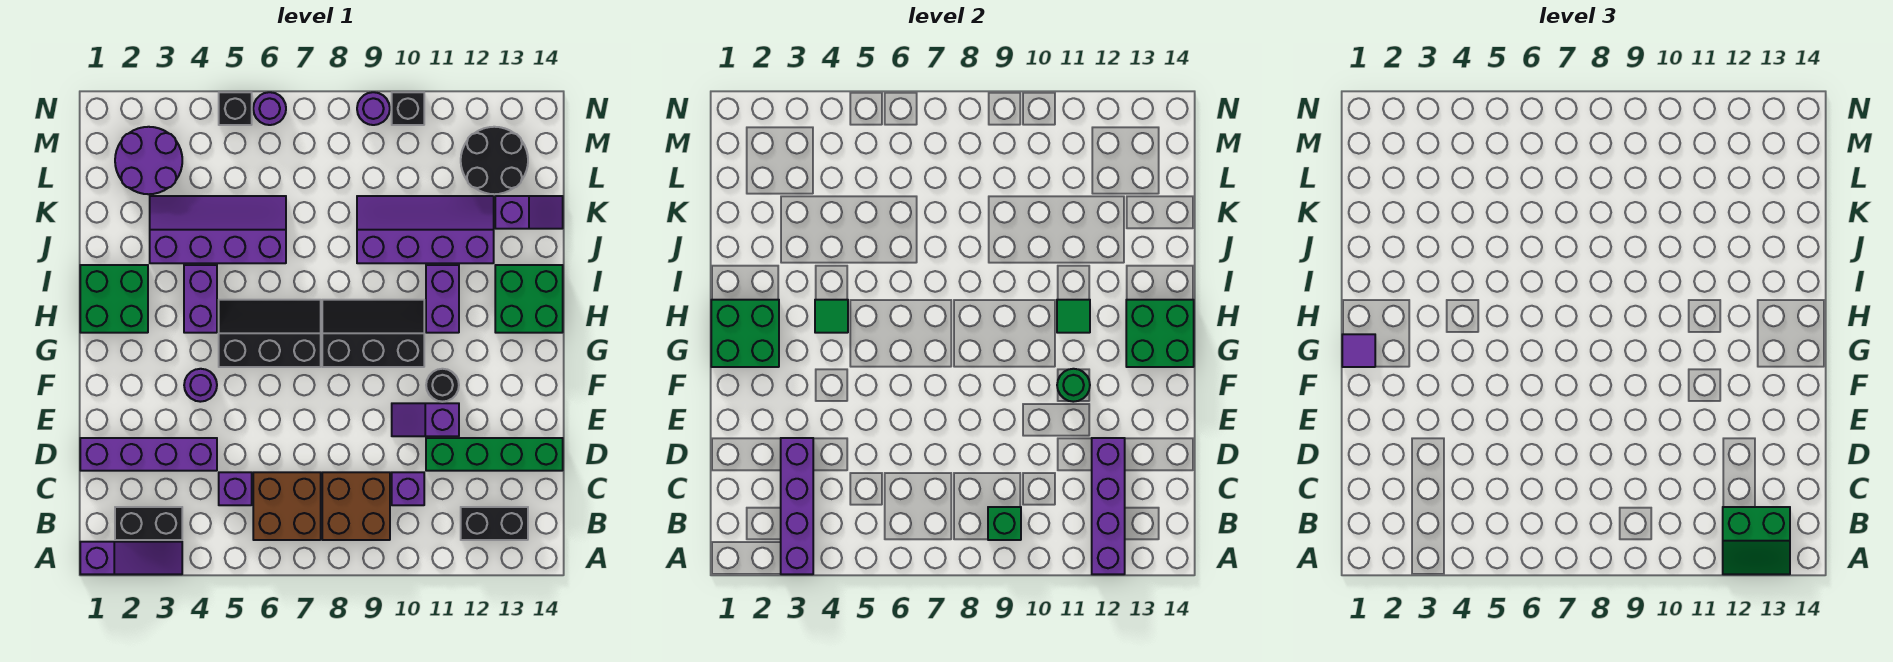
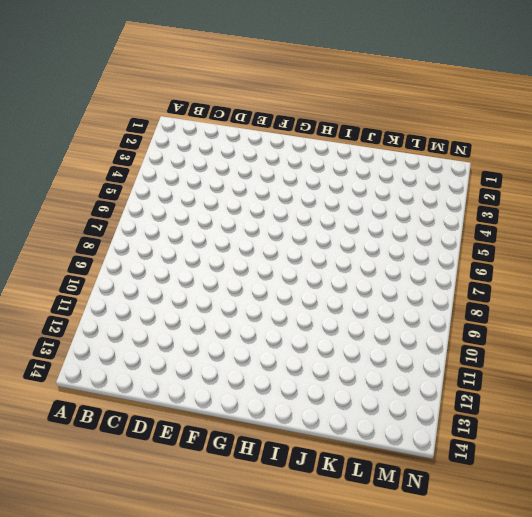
none -> purple slope A1:A3 level 1 top 1
none -> black brick B2:B3 level 1
none -> brown brick B6:C7 level 1
none -> brown brick B8:C9 level 1

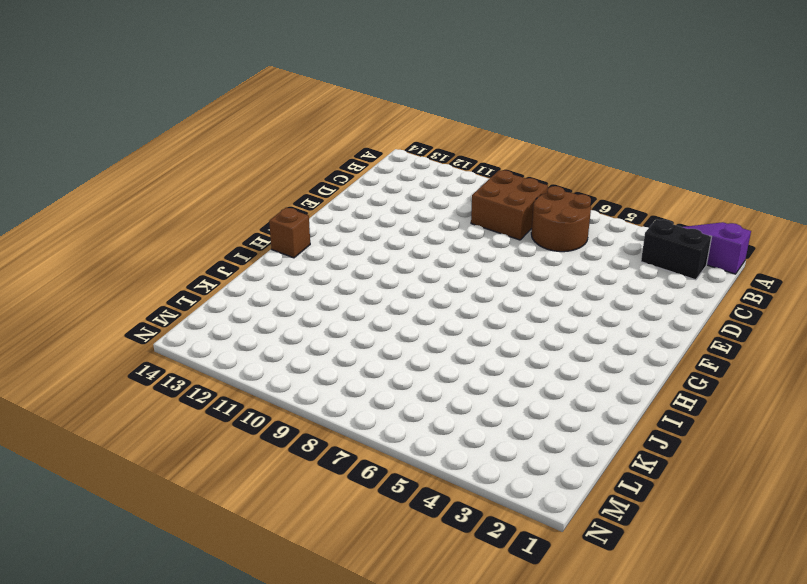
brown round brick B6:C7 level 1 -> brown brick B6:C7 level 1
brown brick H14 level 1 -> green brick H13:I14 level 1
none -> black brick B12:B13 level 1
none -> purple brick C5 level 1
none -> purple brick C10 level 1
none -> purple brick D1:D4 level 1

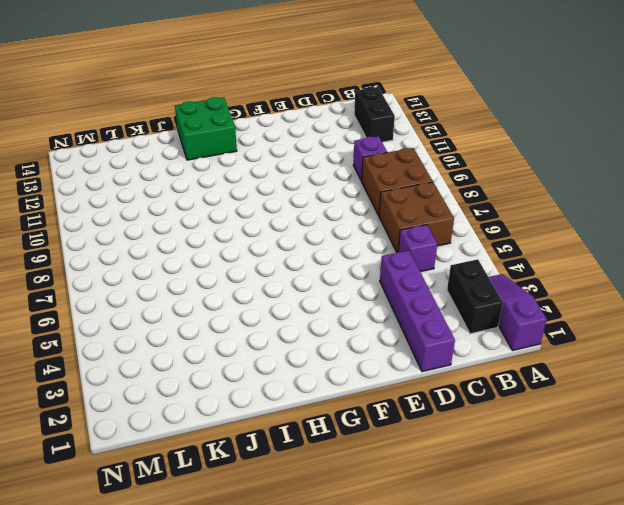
none -> green brick D11:D14 level 1
none -> purple slope E10:E11 level 1 top 11
none -> purple round brick F4 level 1
none -> black round brick F11 level 1

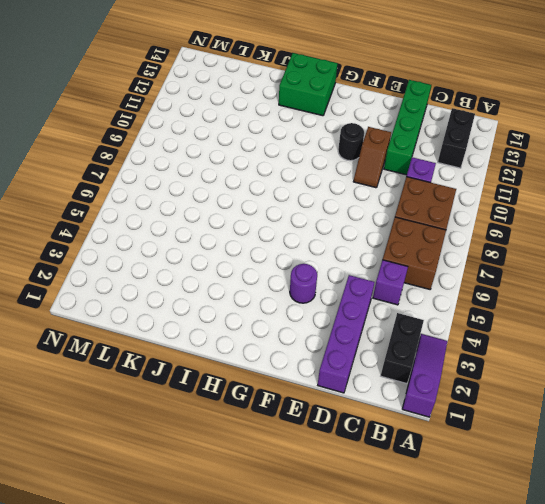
brown slope E10:E11 level 1 top 11 -> purple slope E10:E11 level 1 top 11
none -> black slope G5:H7 level 1 top G
none -> black slope G8:H10 level 1 top G
none -> green brick H1:I2 level 1
none -> purple brick H4:I4 level 1

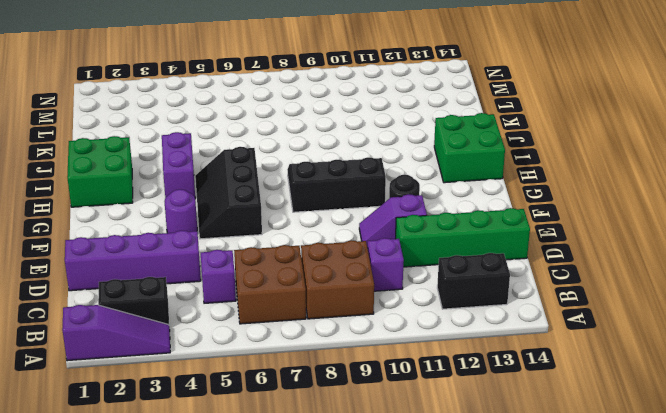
black slope F5:H6 level 1 top 6 -> black slope G5:H7 level 1 top G
none -> purple brick H11:I11 level 1
none -> purple slope J3:K6 level 1 top J
none -> purple slope J9:K12 level 1 top J
none -> purple slope K13:K14 level 1 top 13

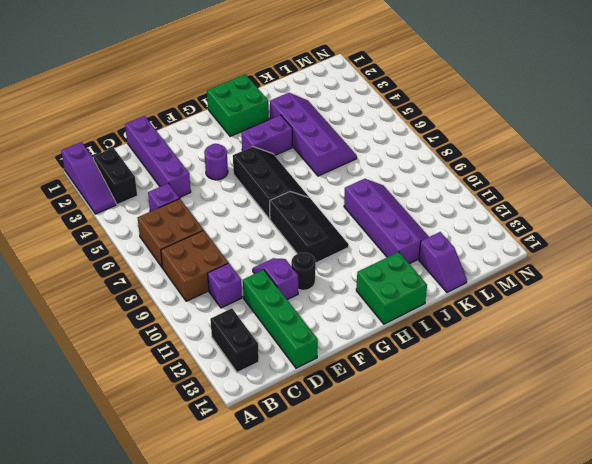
none -> purple brick H11:I11 level 1
none -> purple round brick L2:M3 level 1
none -> black round brick L12:M13 level 1
none -> black brick N5 level 1

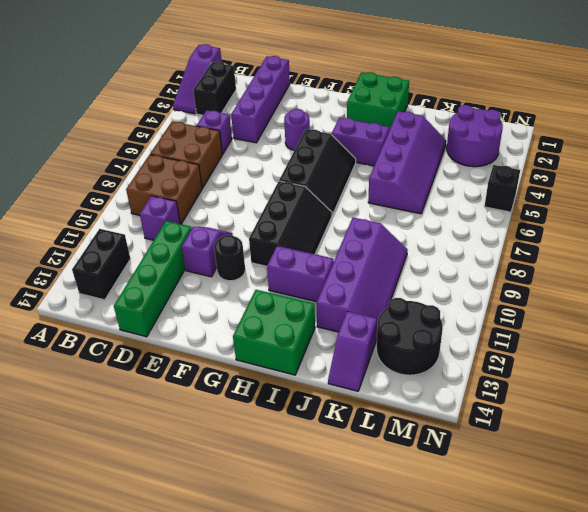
none -> purple round brick N6 level 1
none -> purple round brick N9 level 1
none -> black brick N10 level 1
none -> purple brick A3:D3 level 2

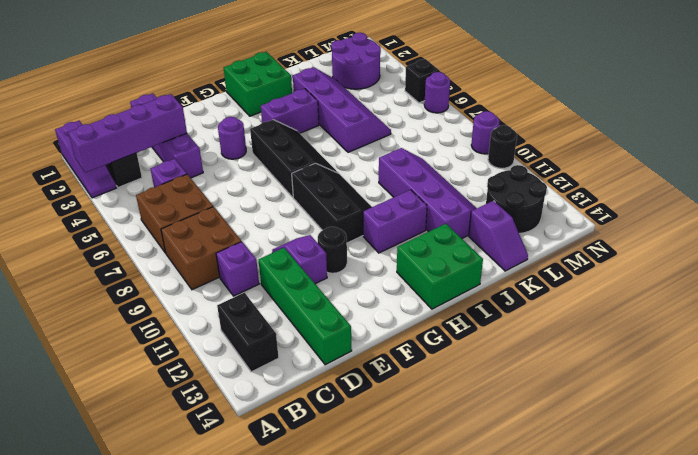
black round brick N10 level 1 -> black brick N10 level 1
none -> purple brick A12:D12 level 2
none -> green brick B9 level 2
none -> green round brick F11 level 2
none -> green brick G1:H2 level 2

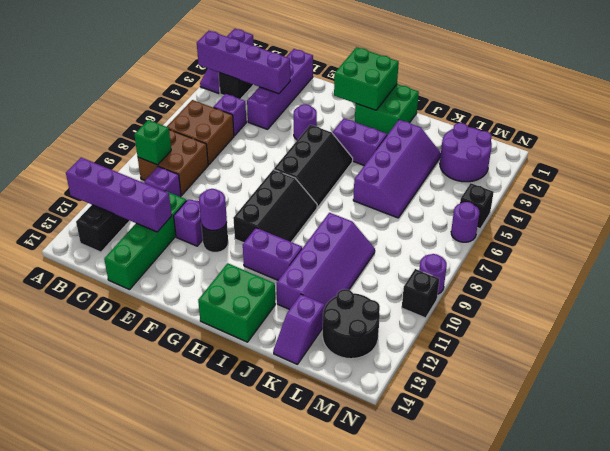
purple round brick F11 level 2 -> green round brick F11 level 2
none -> green brick G13:H14 level 2
none -> green tile H4 level 2
none -> green tile H11 level 2
none -> green slope A12:B13 level 3 top B

